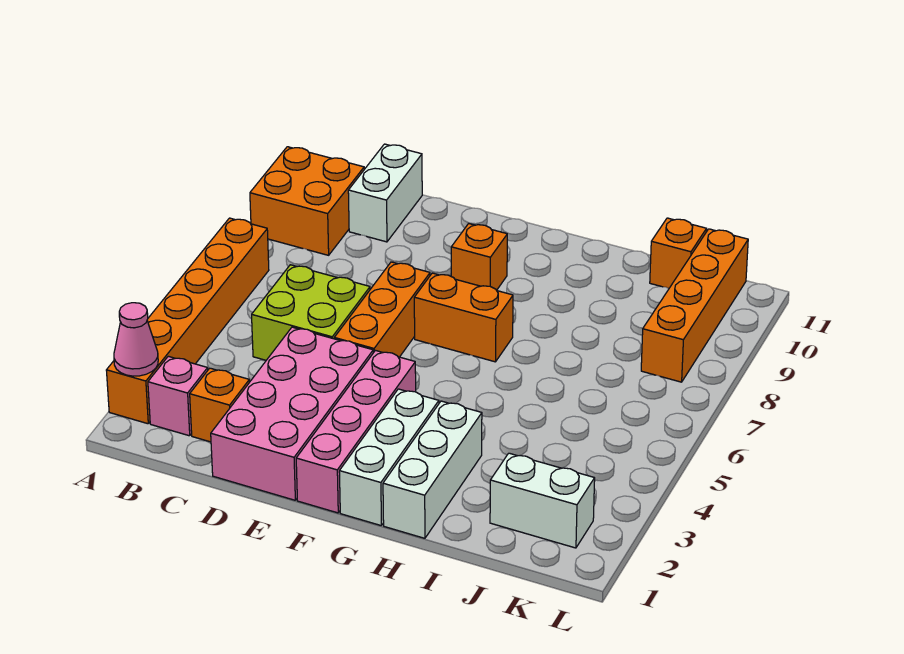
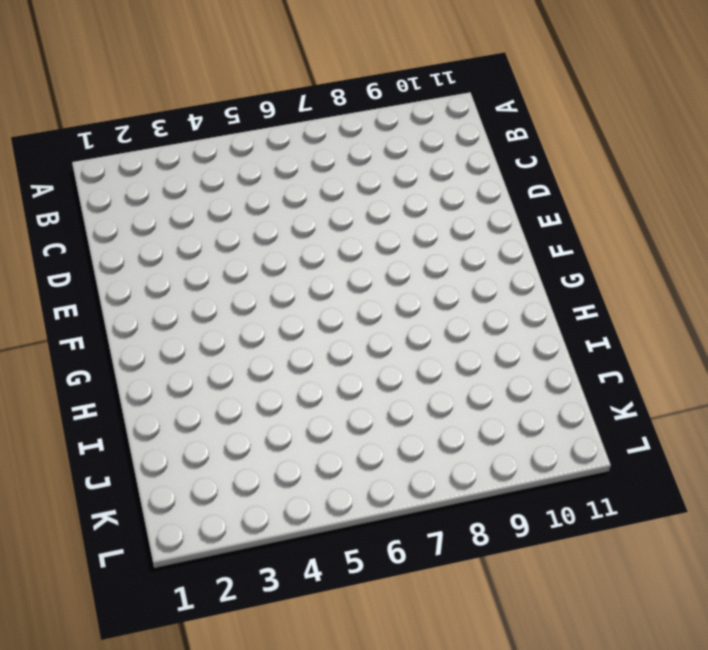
none -> orange brick A2:A7 level 1
none -> orange brick A9:B10 level 1
none -> pink brick B2 level 1

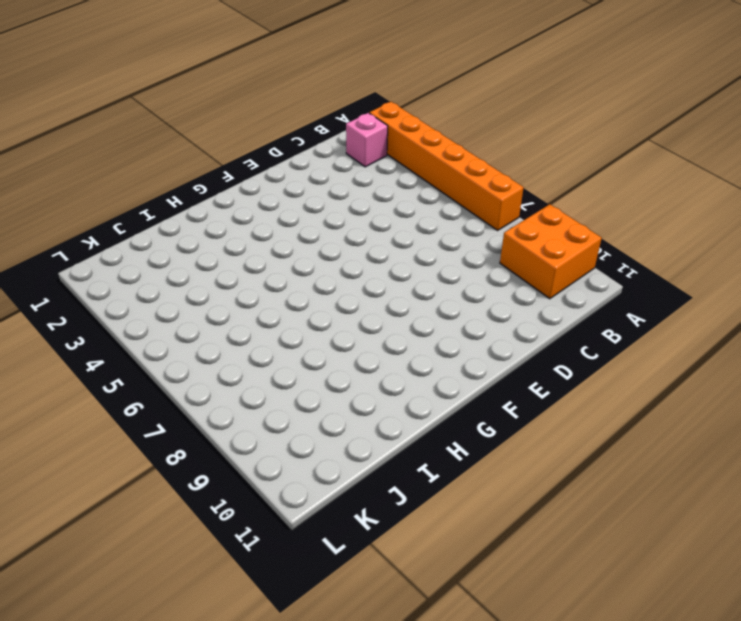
none -> orange brick C2 level 1
none -> lime brick C5:D6 level 1
none -> white brick C10:C11 level 1

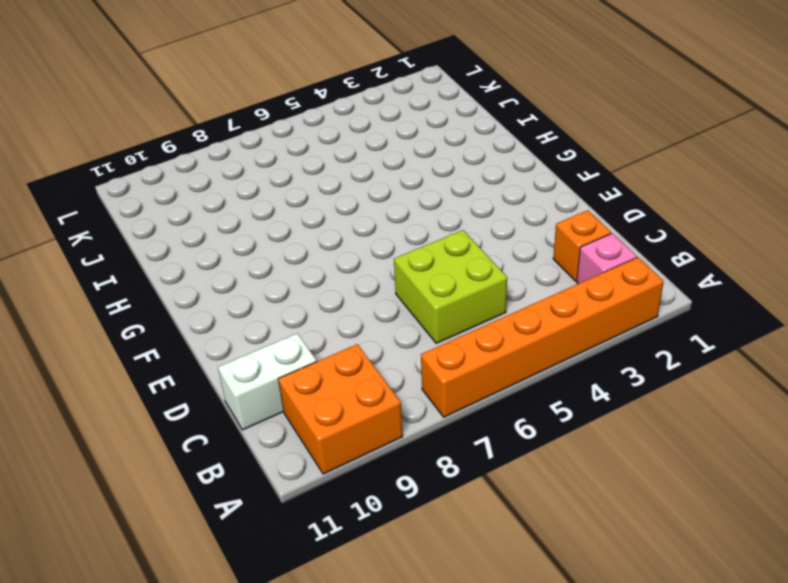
none -> pink brick D1:E4 level 1
none -> orange brick E5:E7 level 1
none -> pink brick F1:F4 level 1

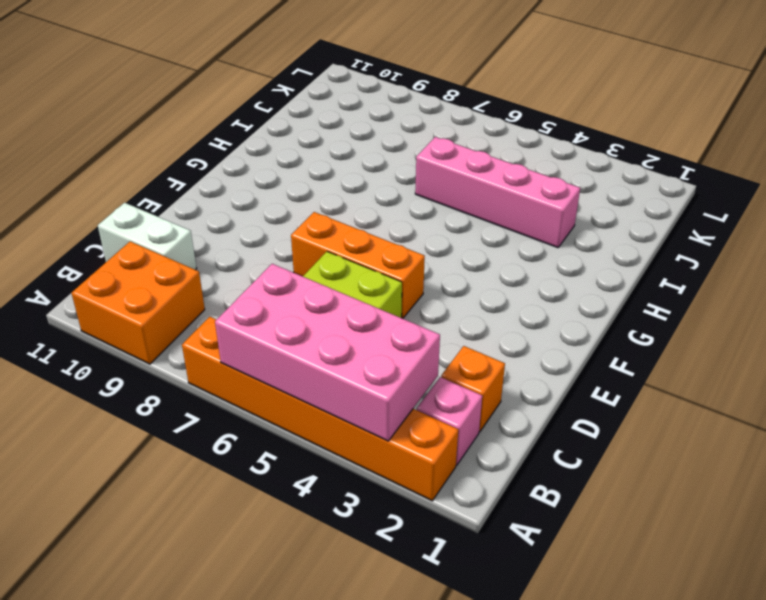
pink brick A3:B6 level 2 -> pink brick D1:E4 level 1
pink brick I3:I6 level 1 -> pink brick F1:F4 level 1
none -> orange brick F7:G7 level 1
none -> orange brick F9 level 1
none -> white brick G1:G3 level 1

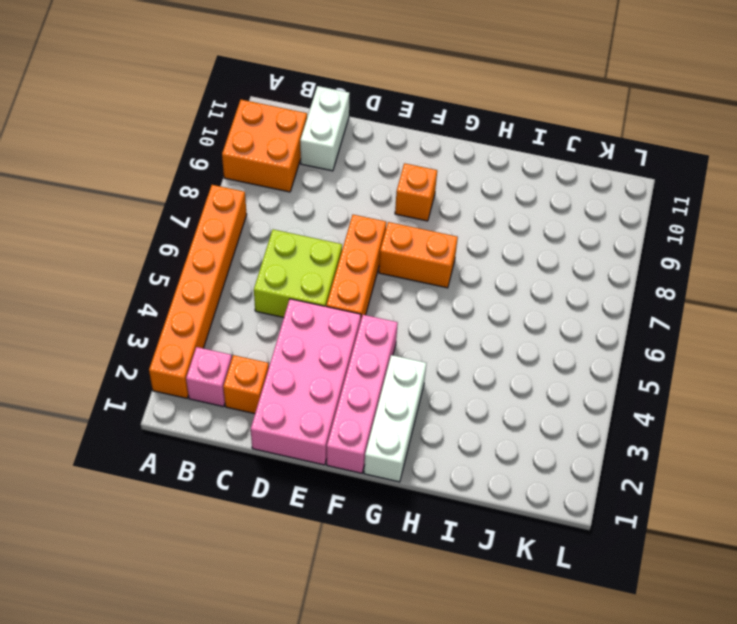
none -> white brick H1:H3 level 1
none -> white brick J2:K2 level 1
none -> orange brick J11 level 1

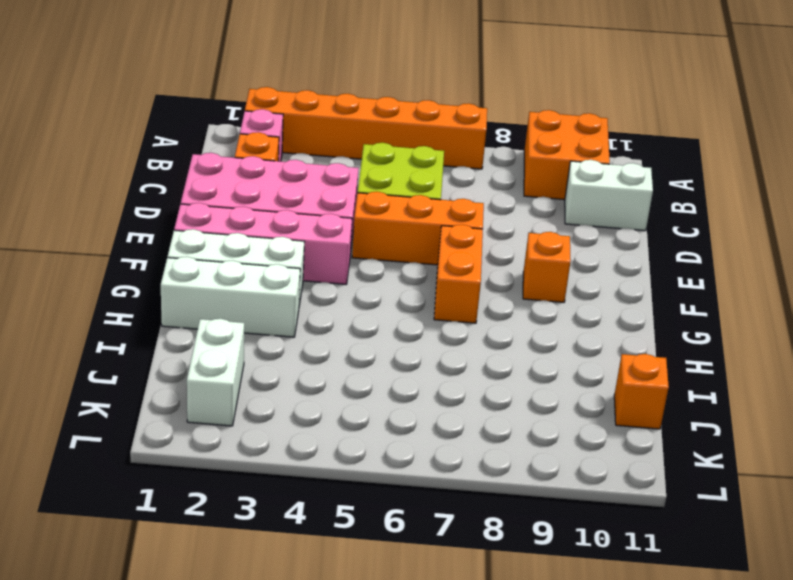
none -> orange brick K8:K11 level 1
none -> pink cone A2 level 2

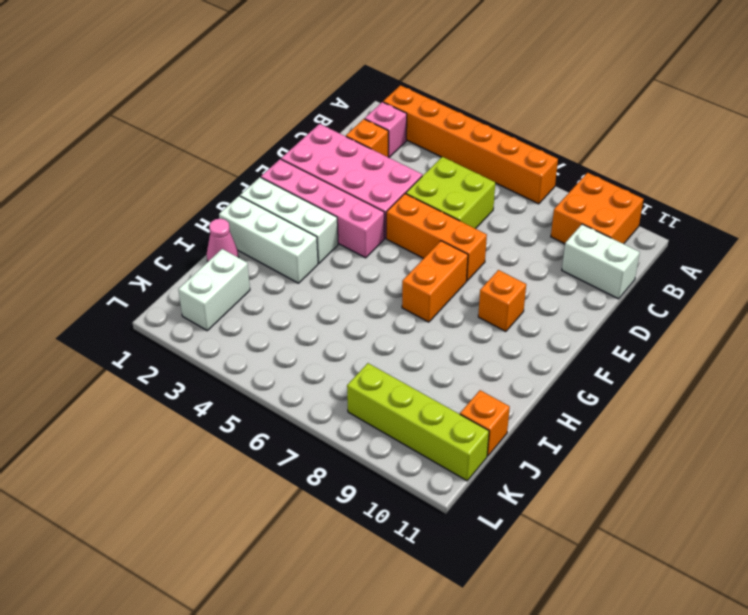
pink cone I1 level 1 -> pink cone A2 level 2
lime brick K8:K11 level 1 -> orange brick K8:K11 level 1

